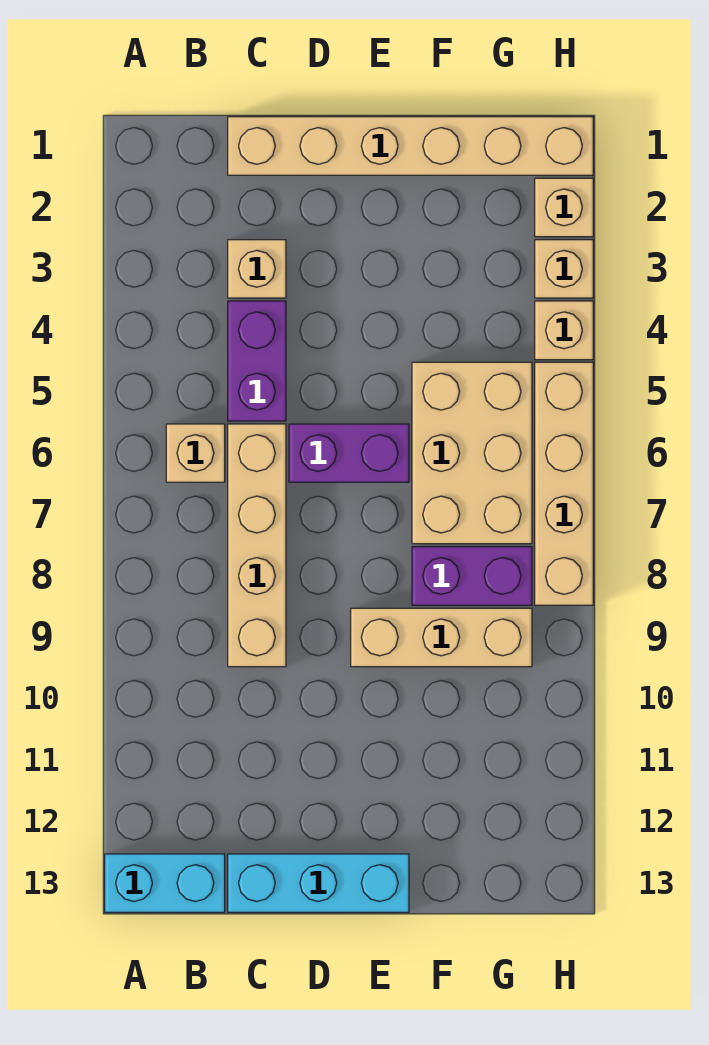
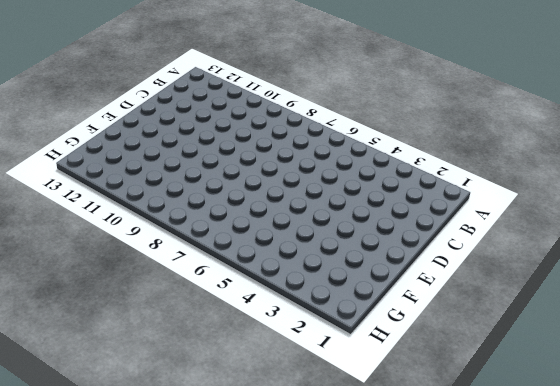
none -> cyan brick A13:B13 level 1
none -> tan brick B6 level 1
none -> tan brick C1:H1 level 1

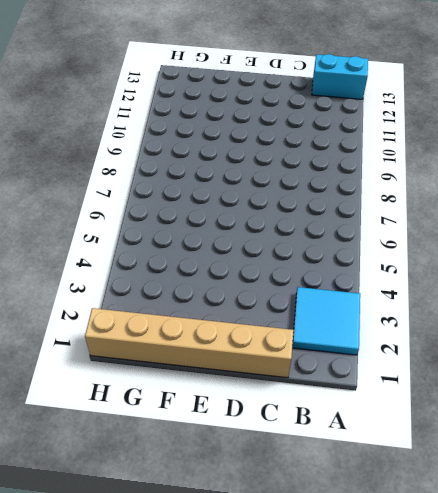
cyan tile A2:B3 level 1 -> none
none -> tan brick B6 level 1
none -> tan brick C3 level 1
none -> purple brick C4:C5 level 1

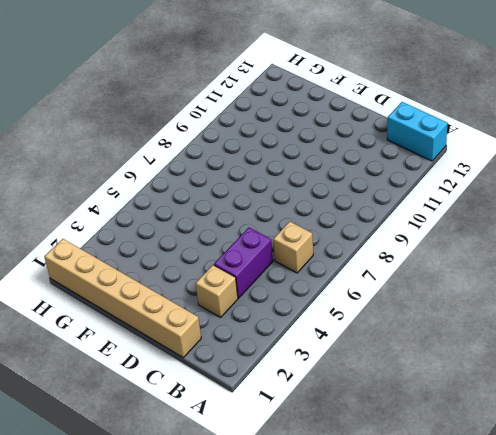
none -> tan brick C6:C9 level 1
none -> cyan brick C13:E13 level 1
none -> purple brick D6:E6 level 1

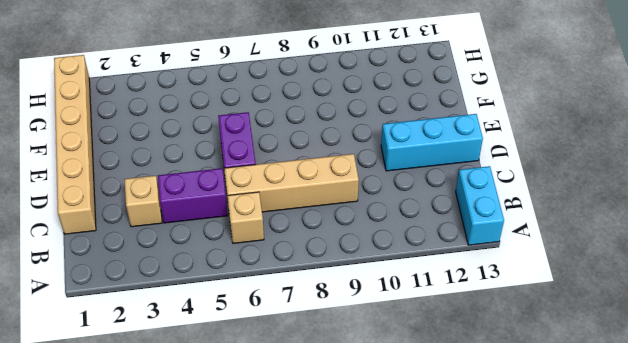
cyan brick D11:D13 level 1 -> cyan brick C13:E13 level 1
none -> tan brick E9:G9 level 1
none -> tan brick F5:G7 level 1
none -> purple brick F8:G8 level 1

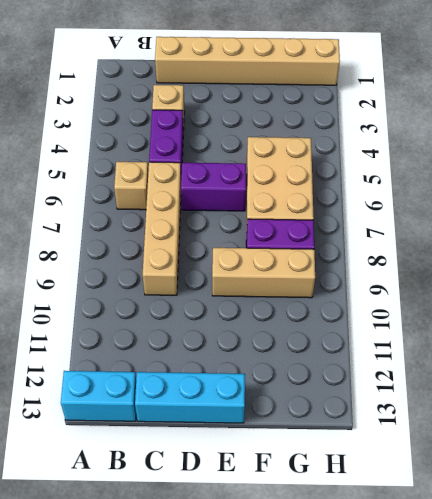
none -> tan brick H2 level 1
none -> tan brick H3 level 1
none -> tan brick H4 level 1

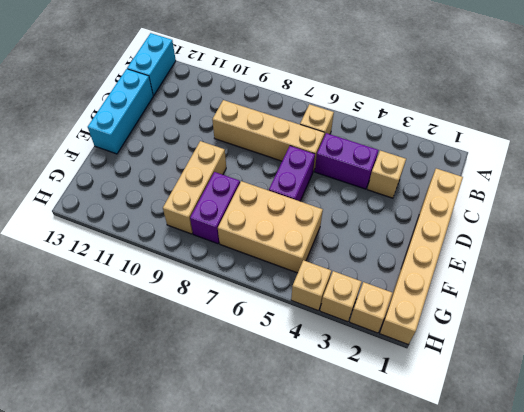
none -> tan brick H5:H8 level 1

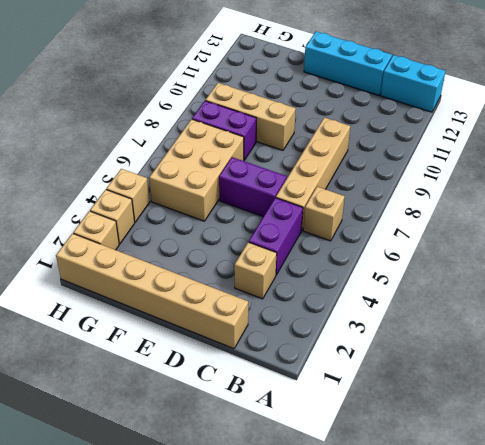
none -> tan brick H5:H8 level 1

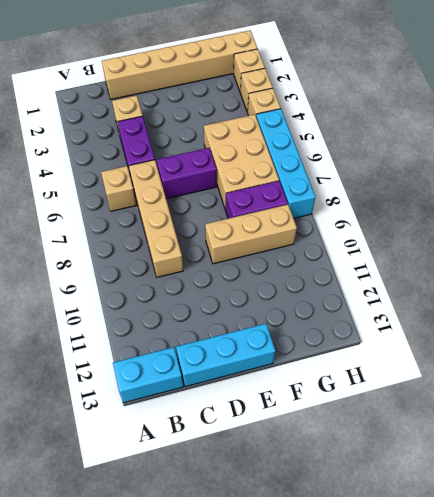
cyan brick H5:H8 level 1 -> tan brick H5:H8 level 1

